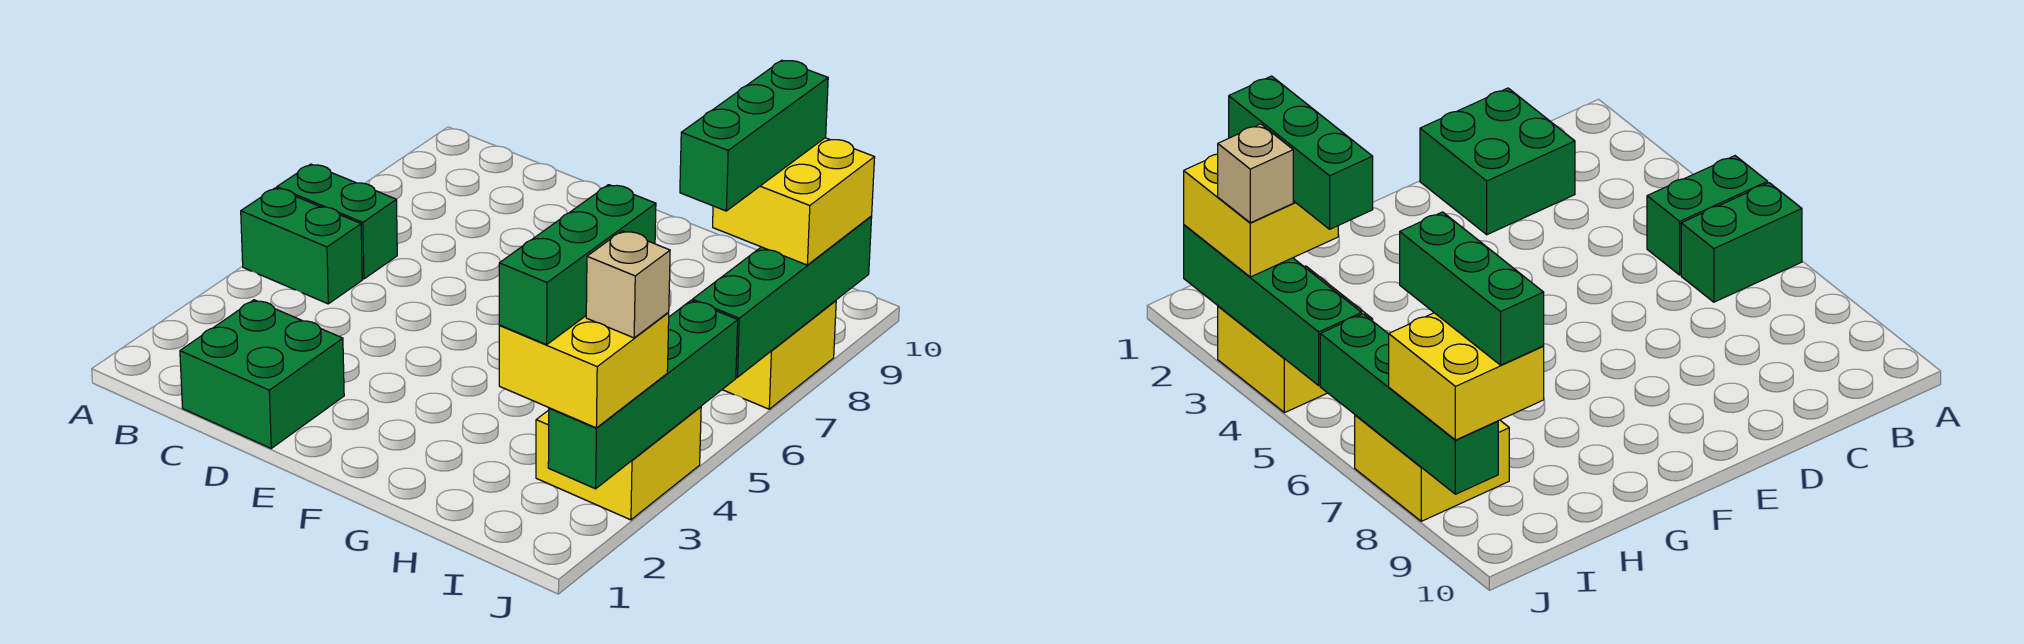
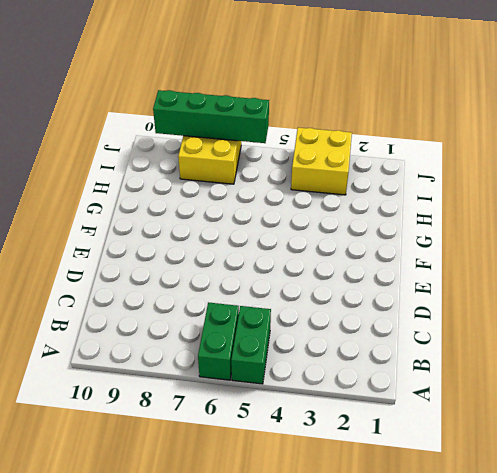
none -> green brick C1:D2 level 1
none -> green brick J2:J5 level 2
none -> yellow brick I2:J3 level 3

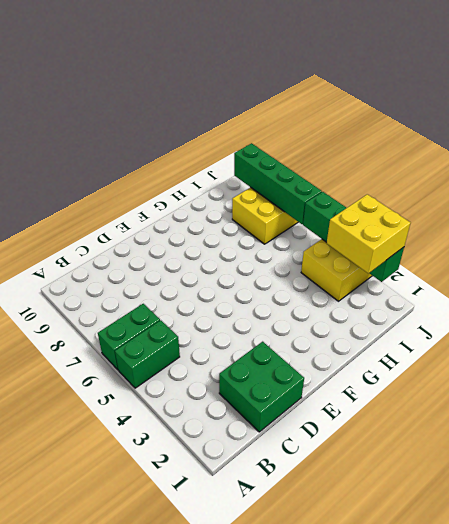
none -> yellow brick I8:J9 level 3
none -> green brick I2:I4 level 4
none -> green brick I7:I9 level 4

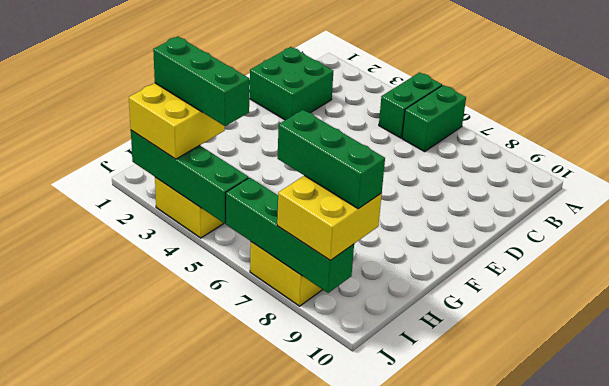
none -> tan brick J3 level 4

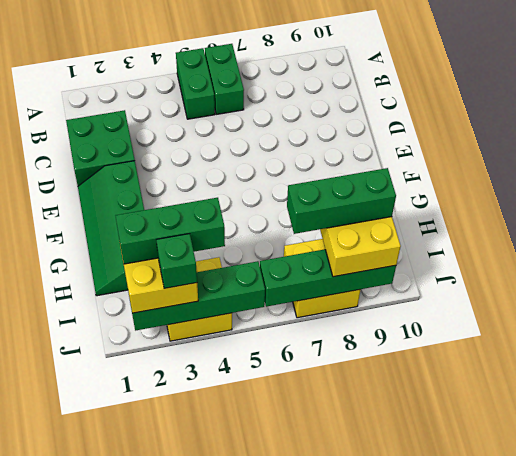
green slope E1:H2 level 1 top 2 -> none
green brick J3 level 4 -> tan brick J3 level 4

